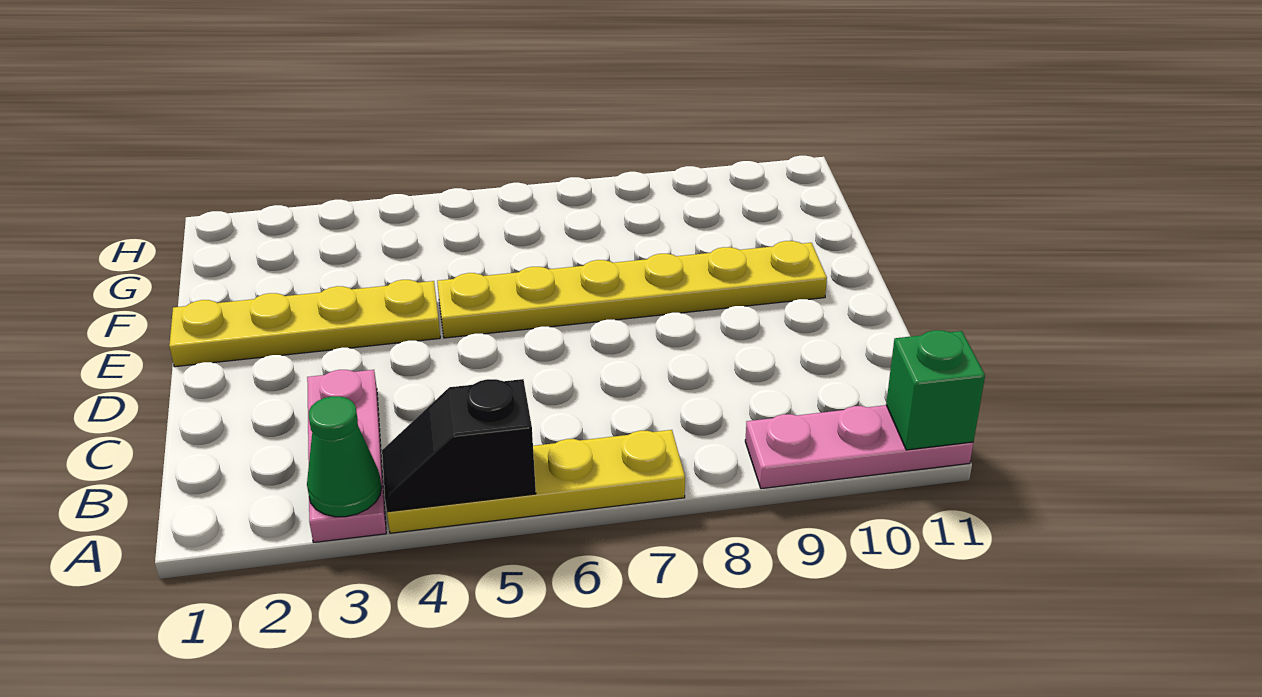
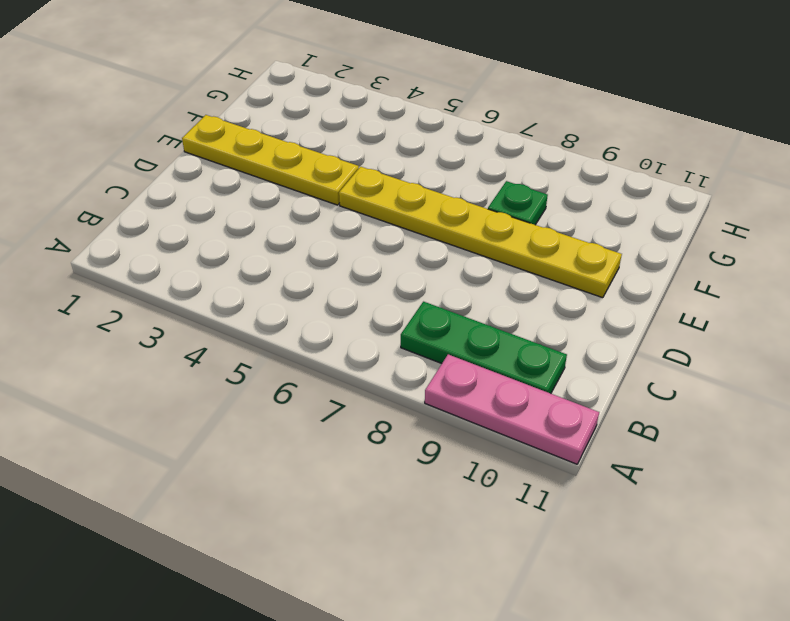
green plate B8:B10 level 1 -> none
green plate F8 level 1 -> none
none -> pink plate A3:C3 level 1
none -> yellow plate A4:A7 level 1

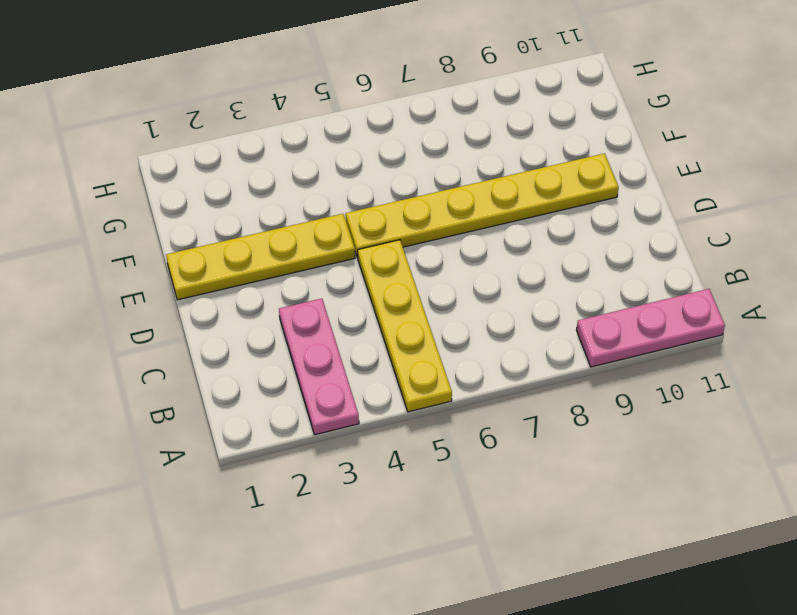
yellow plate A5:D5 level 1 -> yellow plate A4:A7 level 1
none -> green cone A3 level 2
none -> black slope A4:A5 level 2 top 5

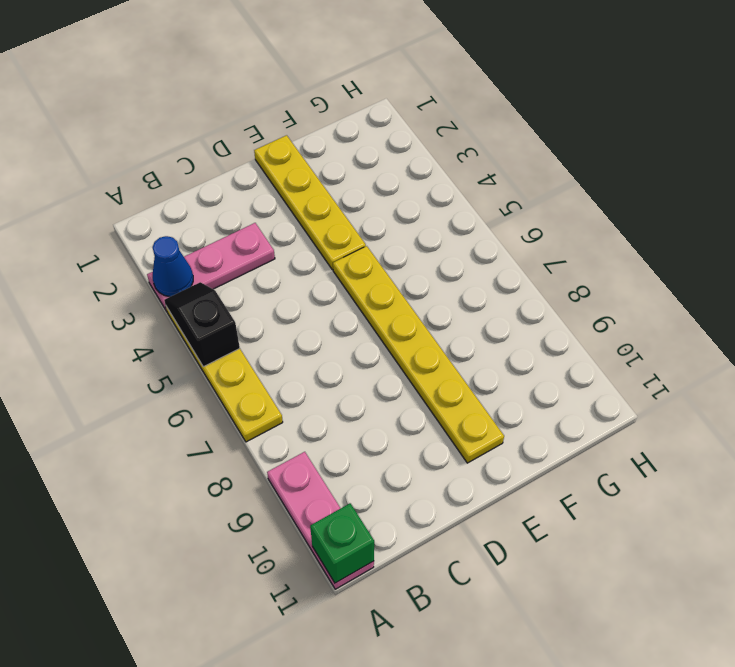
blue cone A3 level 2 -> green cone A3 level 2

